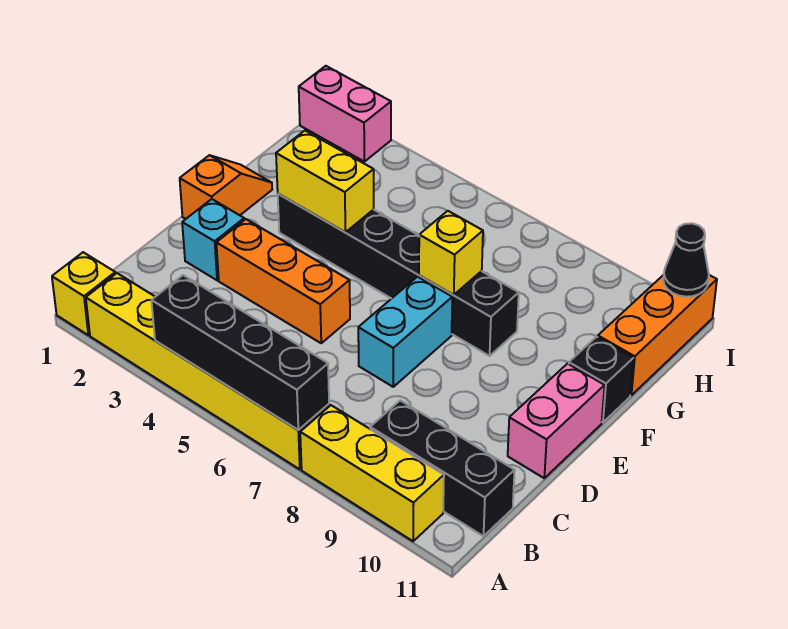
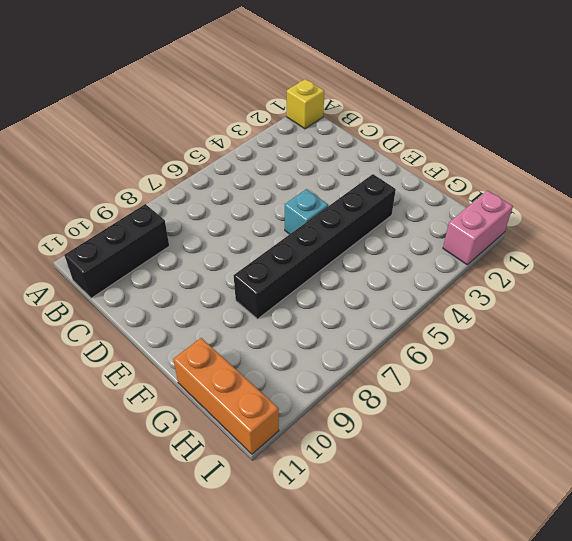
cyan brick E5 level 1 -> cyan brick D2 level 1
none -> yellow brick A2:A7 level 1
none -> yellow brick A8:A10 level 1
none -> orange brick D3:D5 level 1

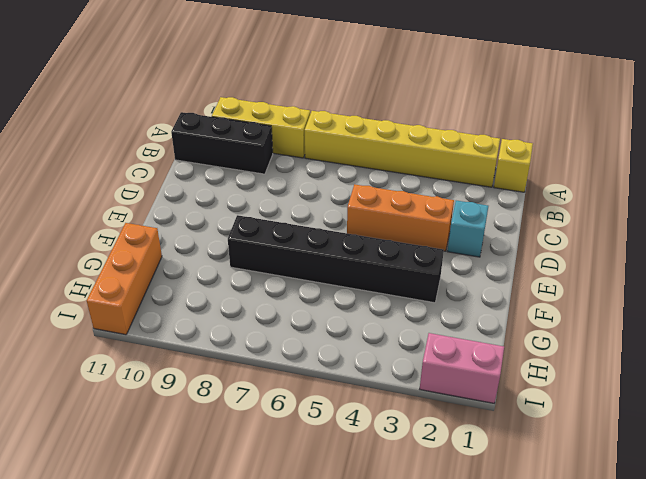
none -> cyan brick D7:E7 level 1
none -> pink brick D11:E11 level 1
none -> orange slope E1:F1 level 1 top E

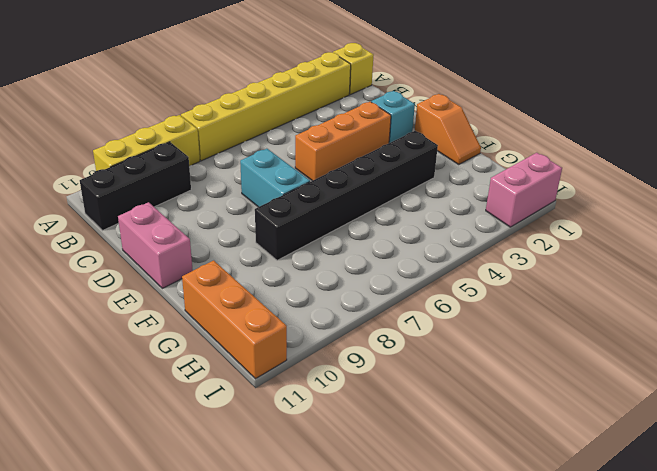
none -> black brick F11 level 1
none -> black brick A4:A7 level 2
none -> yellow brick F3:F4 level 2

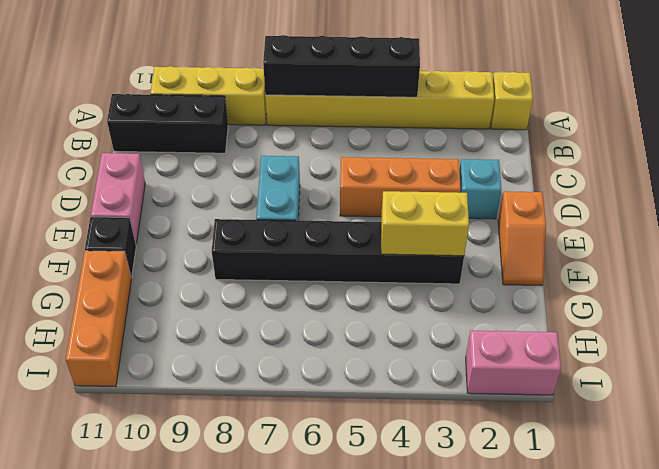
none -> yellow brick F7 level 2
none -> black cone I11 level 2

